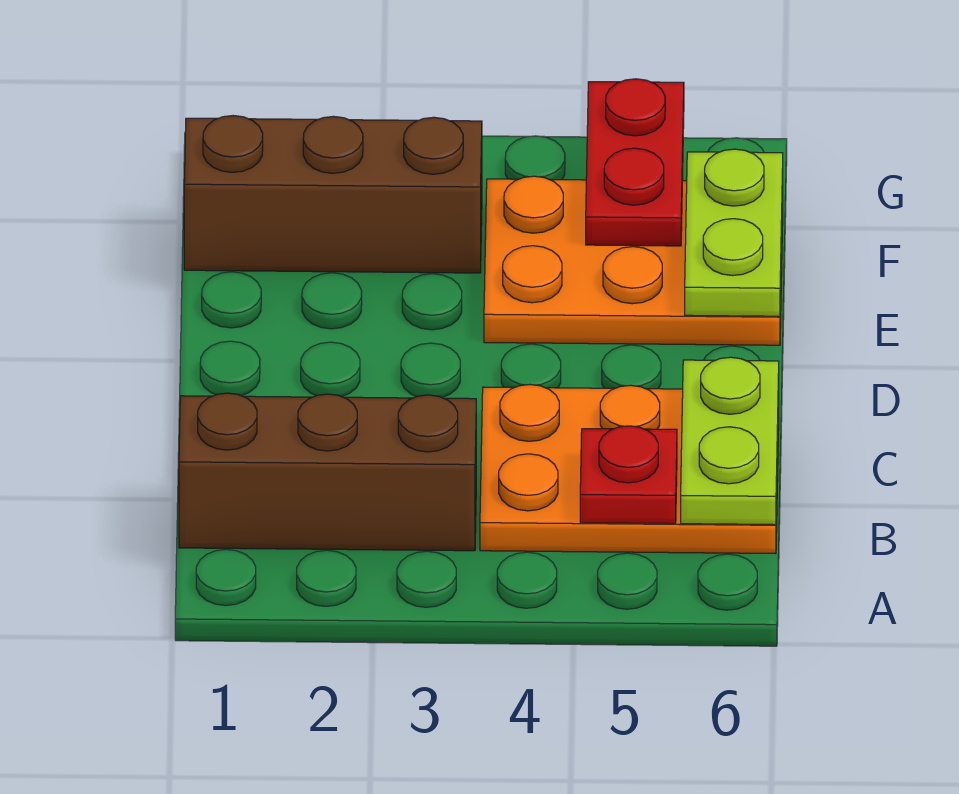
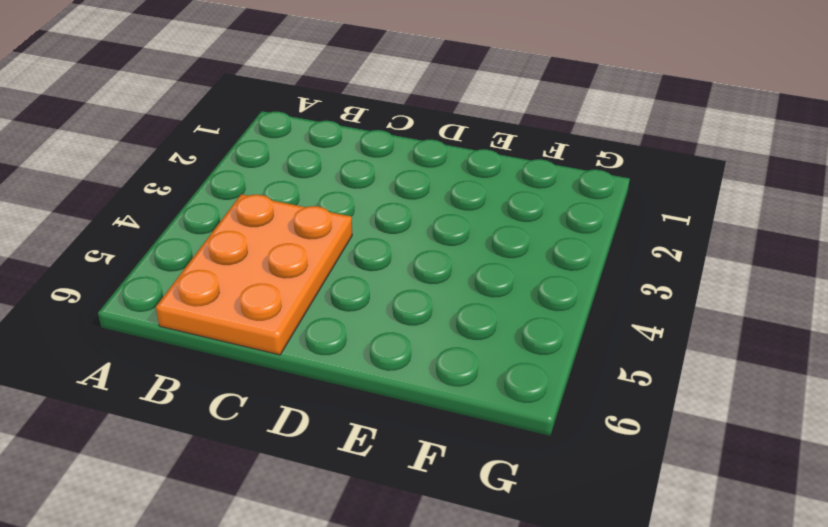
none -> brown brick B1:B3 level 1
none -> orange plate E4:F6 level 1

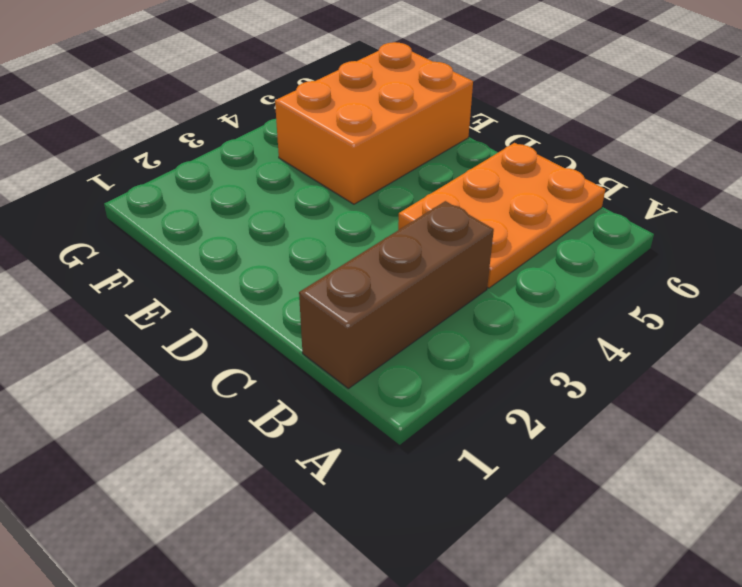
orange brick E4:F6 level 1 -> orange plate E4:F6 level 1
none -> brown brick F1:F3 level 1
none -> red plate B5 level 2

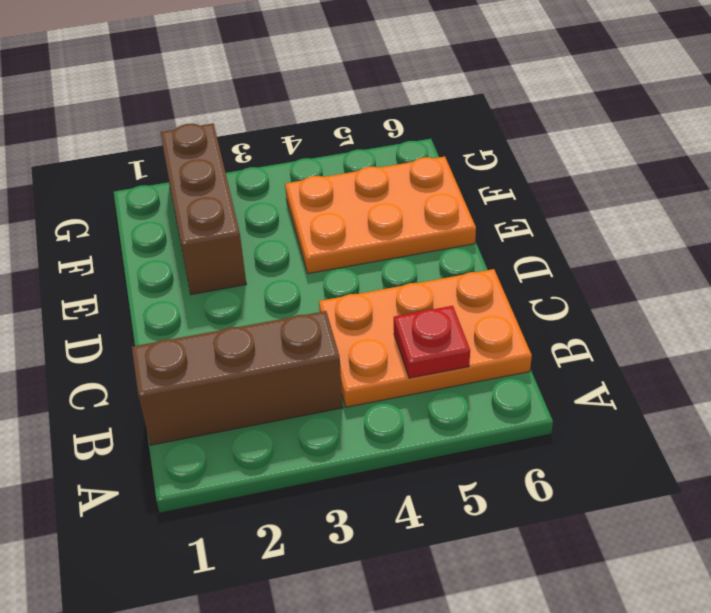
brown brick E2:G2 level 1 -> brown brick F1:F3 level 1
none -> lime plate B6:C6 level 2
none -> lime plate E6:F6 level 2

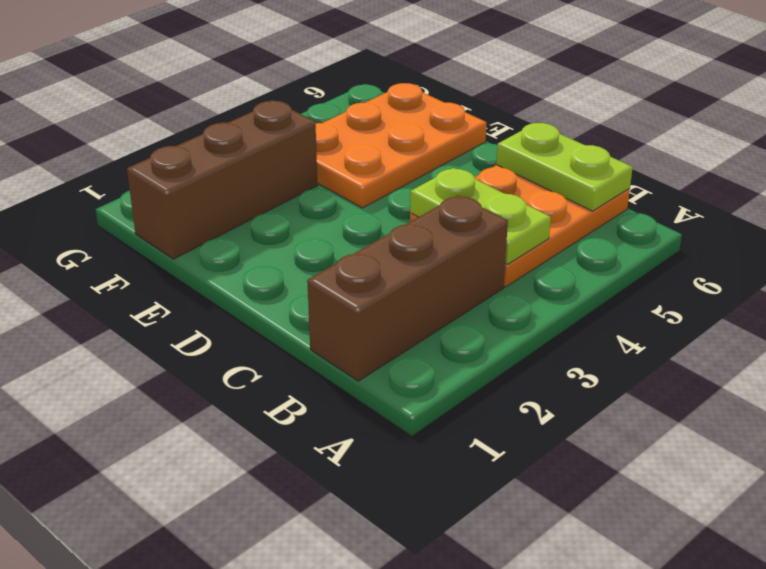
lime plate B4:C4 level 2 -> lime plate E6:F6 level 2
none -> red plate B5 level 2
none -> red plate F5:G5 level 2

